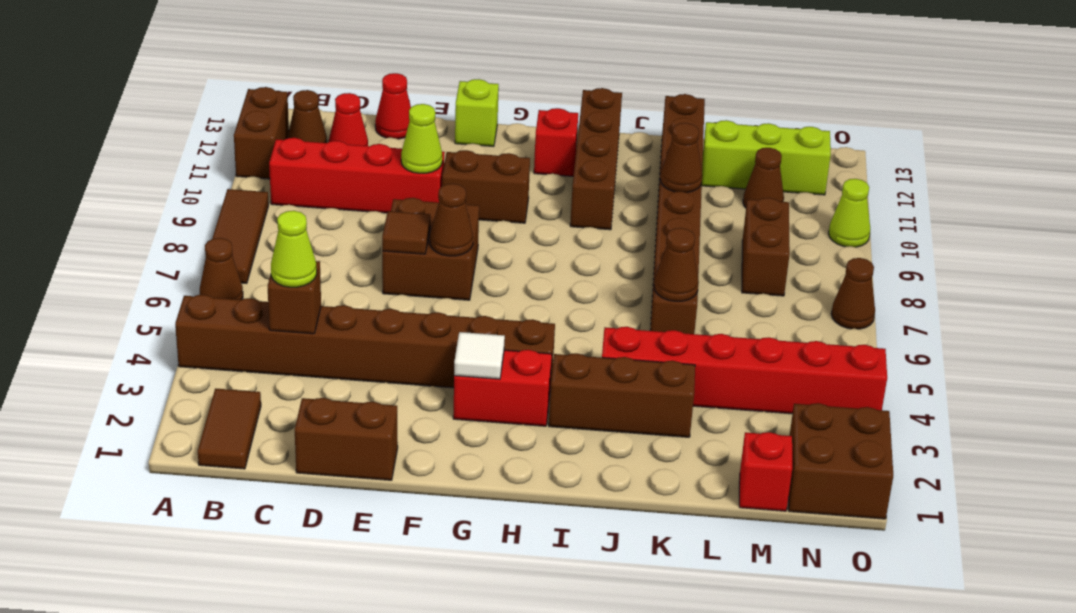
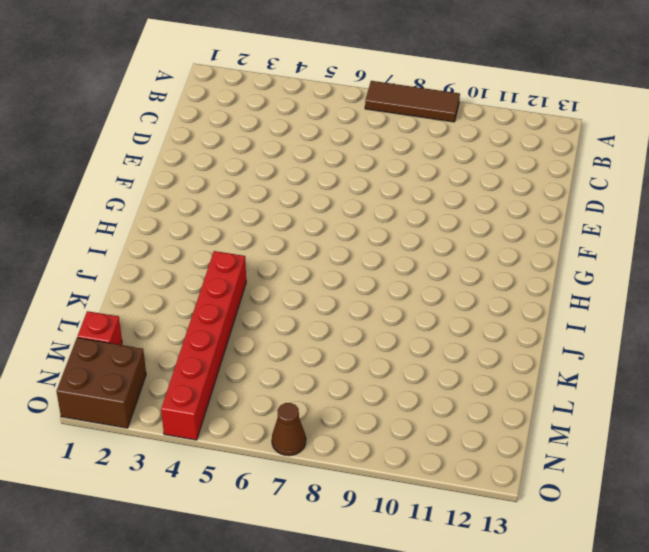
none -> brown brick A4:H4 level 1
none -> brown cone A6 level 1
none -> brown brick A11:A12 level 1
none -> brown tile B1:B2 level 1

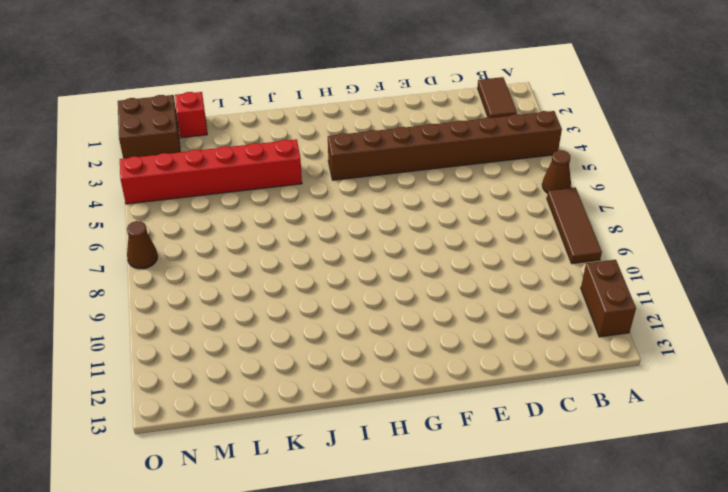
none -> red brick B10:E10 level 1
none -> brown cone B12 level 1
none -> red cone C12 level 1
none -> brown brick D1:E1 level 1

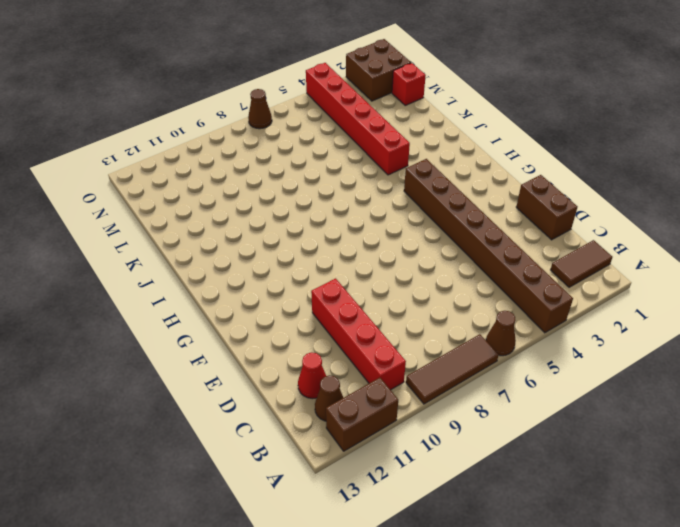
none -> red cone D13 level 1
none -> brown brick E7:F8 level 1
none -> brown brick F10:G10 level 1
none -> lime brick F13 level 1

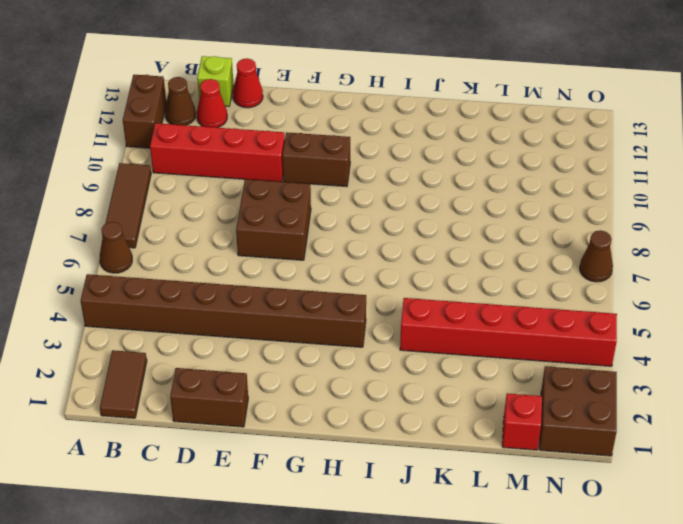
lime brick C13 level 1 -> lime brick F13 level 1
none -> red brick G3:H3 level 1
none -> red brick H12 level 1
none -> brown brick I3:K3 level 1
none -> brown brick I10:I13 level 1

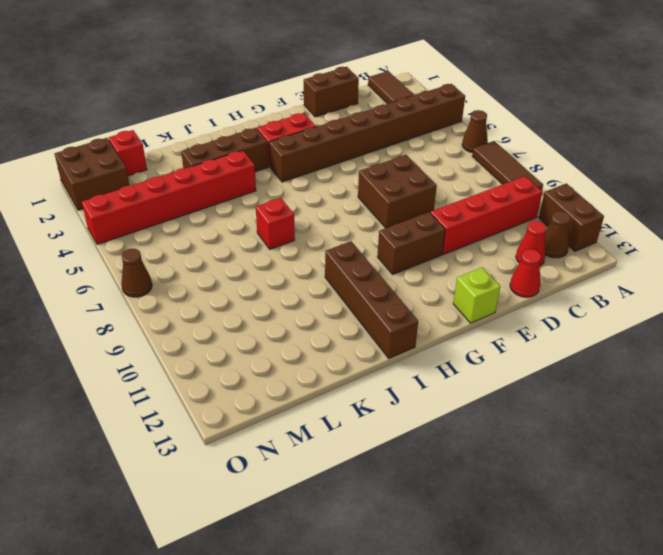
red brick J7 level 1 -> red brick H12 level 1
none -> brown brick K6:K13 level 1
none -> lime brick L12:N12 level 1
none -> brown brick M8:M9 level 1
none -> brown cone M11 level 1

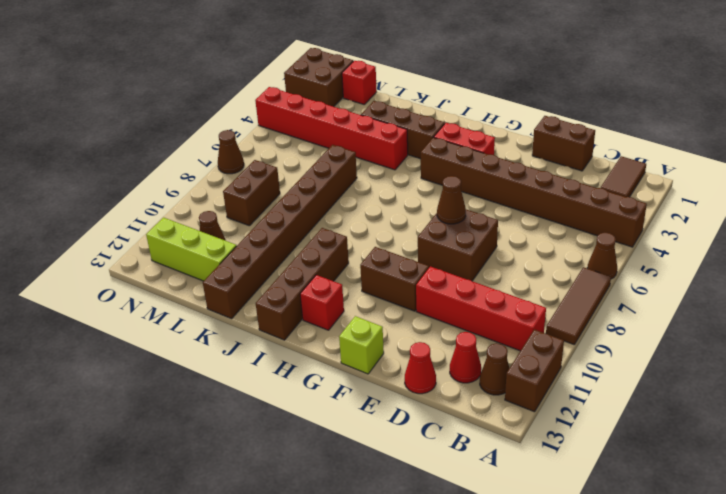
none -> lime cone O10 level 1
none -> brown brick C4 level 2
none -> brown tile E7 level 2
none -> lime cone E10 level 2

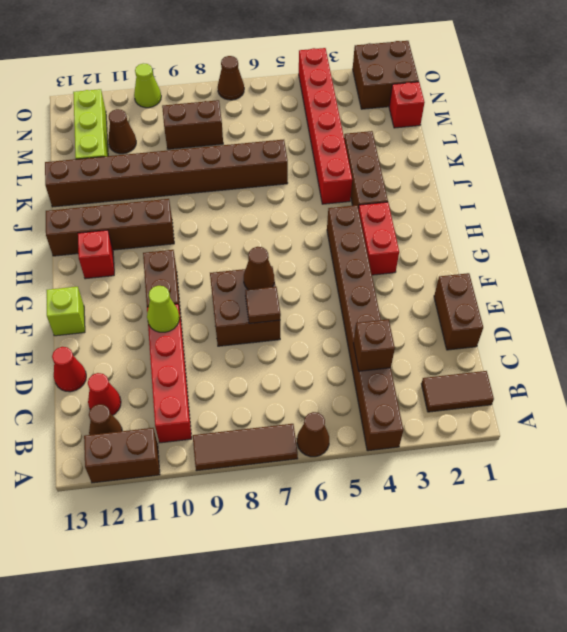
none -> white tile G3 level 2
none -> brown cone K6 level 2
none -> brown cone K10 level 2
none -> lime cone C4 level 3

